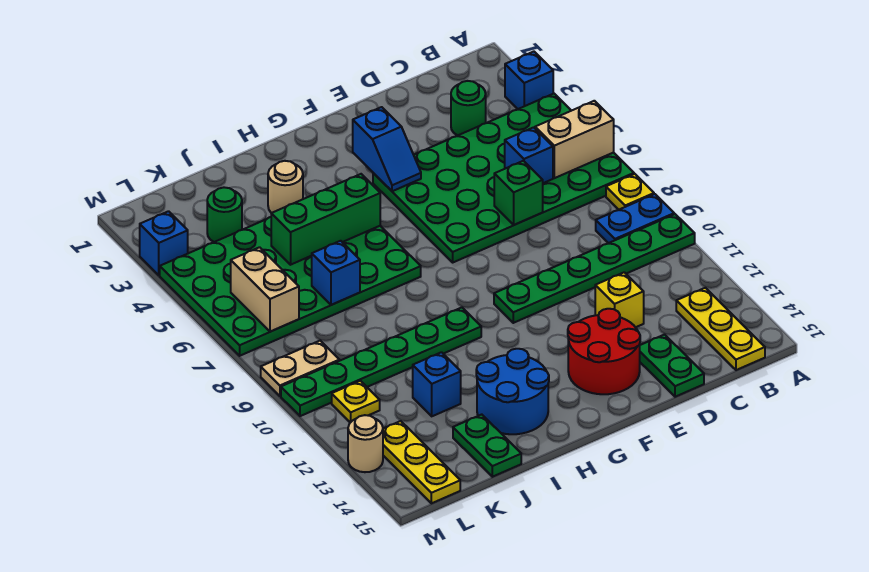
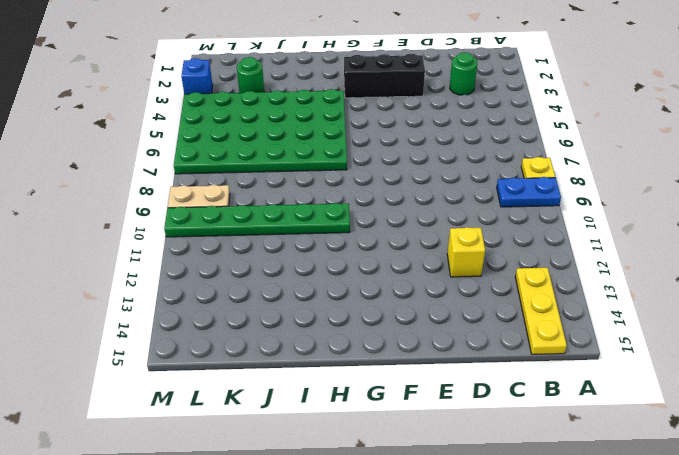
black brick E3:G3 level 1 -> none
none -> blue brick A3 level 1
none -> green plate A4:F7 level 1
none -> green plate A10:F10 level 1

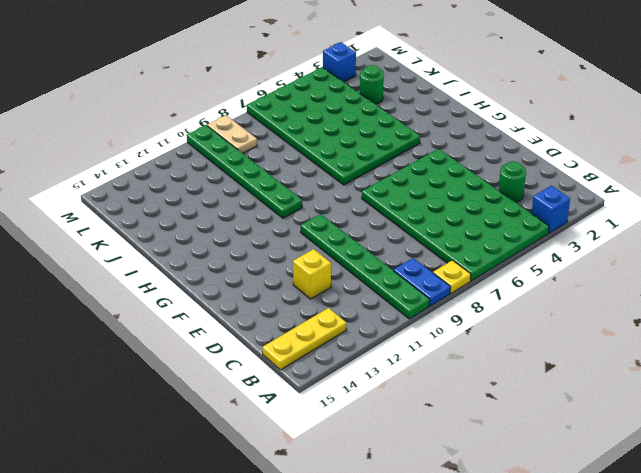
none -> green plate D14:D15 level 1
none -> red round brick E13:F14 level 1
none -> blue round brick H13:I14 level 1

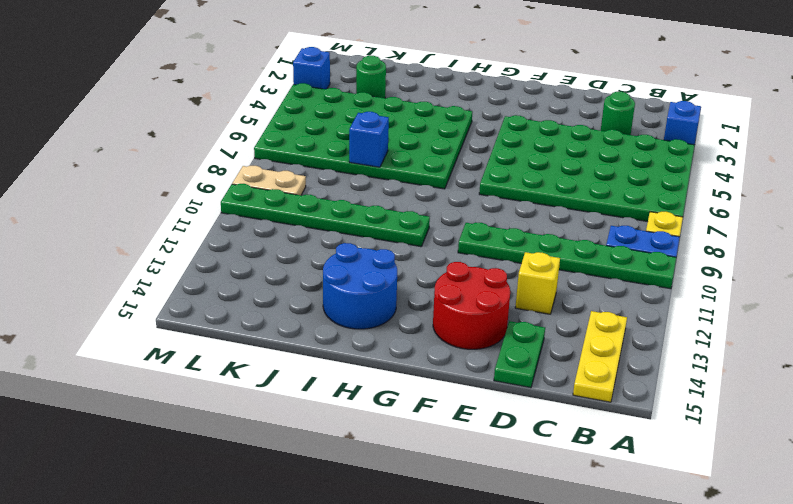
none -> tan round brick I3 level 1
none -> blue brick J12 level 1
none -> green plate J14:J15 level 1

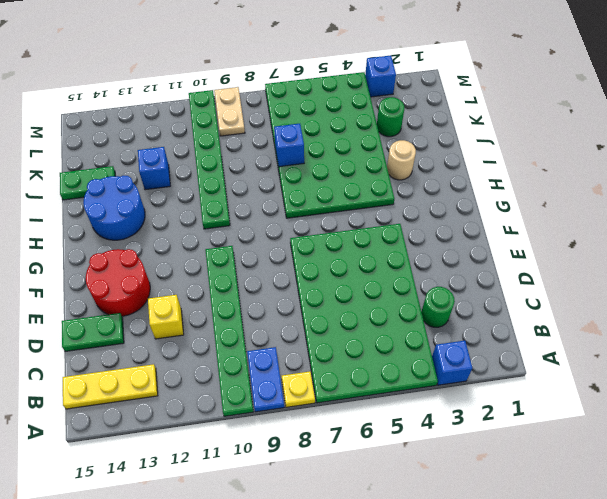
none -> yellow plate L11 level 1
none -> yellow plate L13:L15 level 1
none -> tan round brick M13 level 1

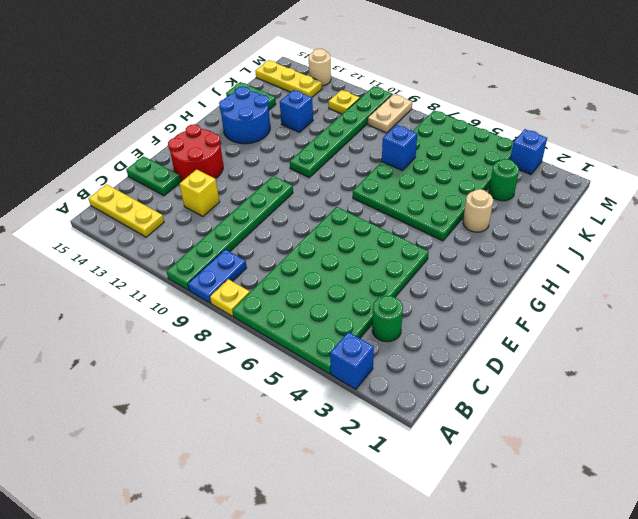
none -> tan brick A6:B6 level 2
none -> blue brick C6 level 2
none -> green brick D7 level 2

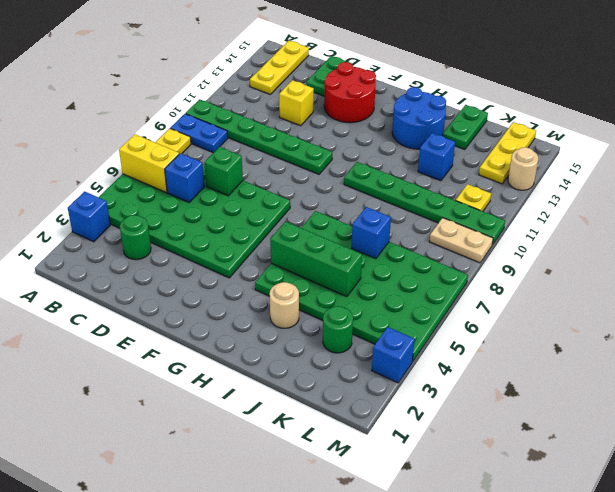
yellow brick A6:B6 level 2 -> tan brick A6:B6 level 2
none -> blue slope F3:F4 level 2 top 3
none -> tan brick L6:L7 level 2

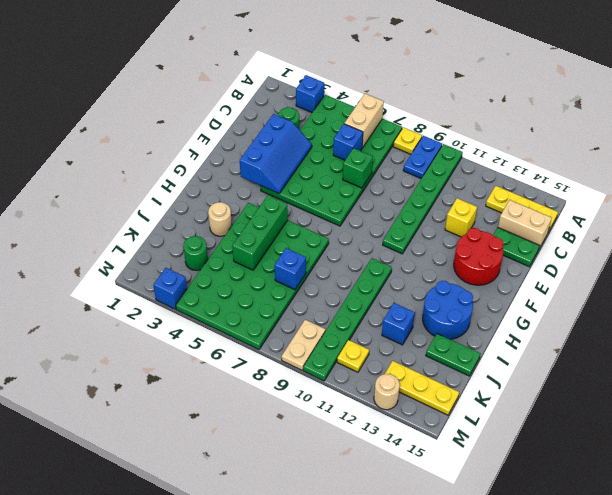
tan brick C14:C15 level 1 -> tan brick L6:L7 level 2
blue slope D3:F4 level 2 top 3 -> blue slope F3:F4 level 2 top 3

